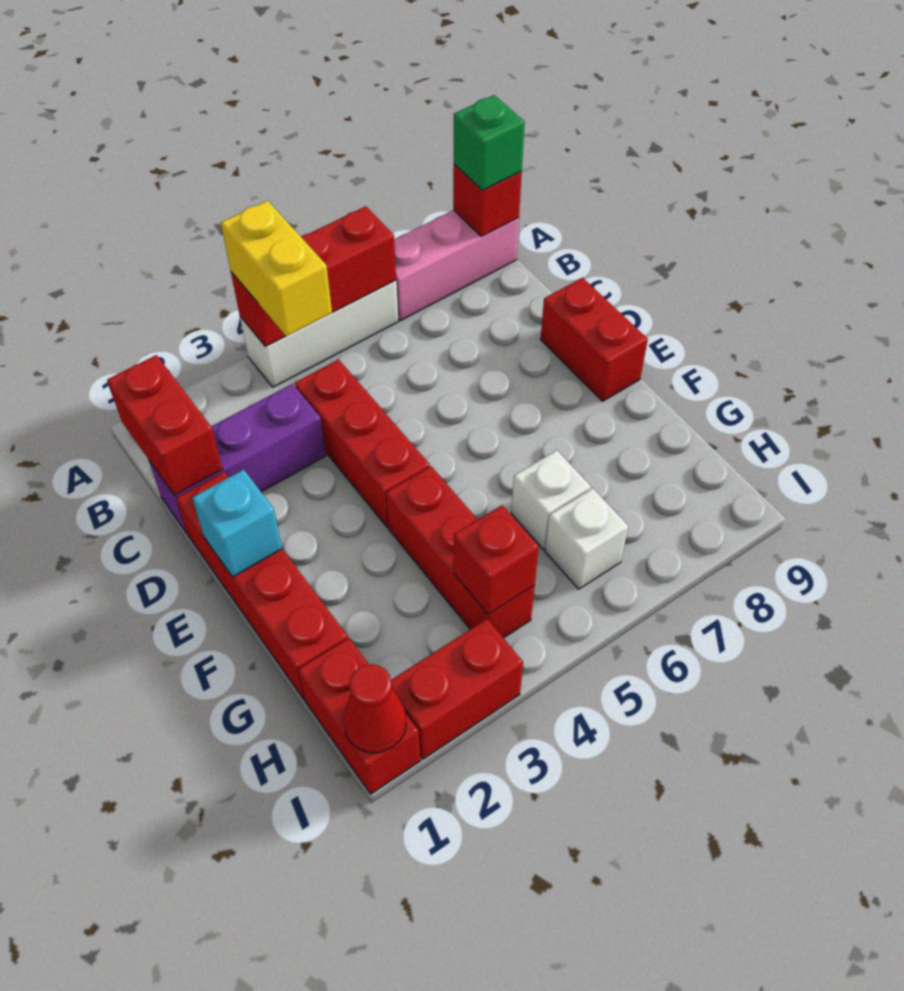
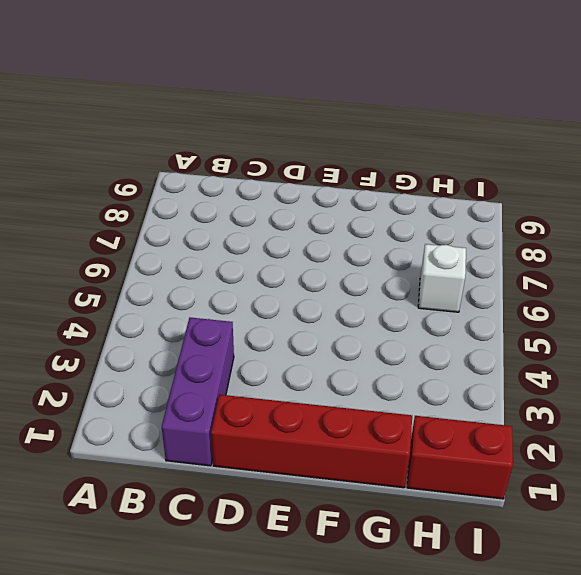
none -> white brick A4:A6 level 1
none -> pink brick A7:A9 level 1
none -> red brick C4:E4 level 1

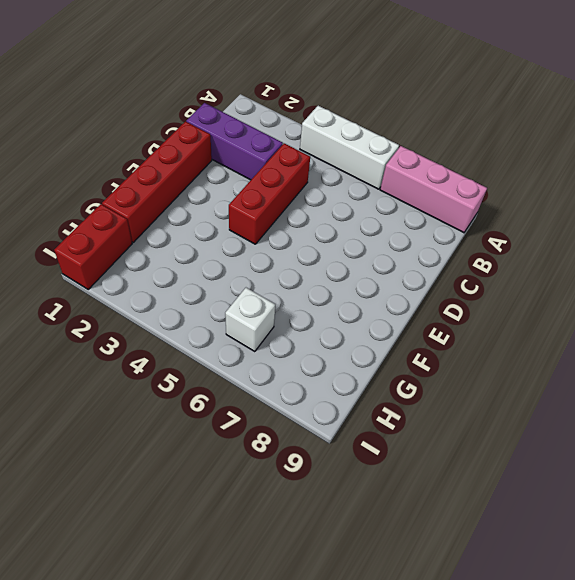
none -> red brick D9:E9 level 1
none -> red brick F4:H4 level 1
none -> white brick G6 level 1

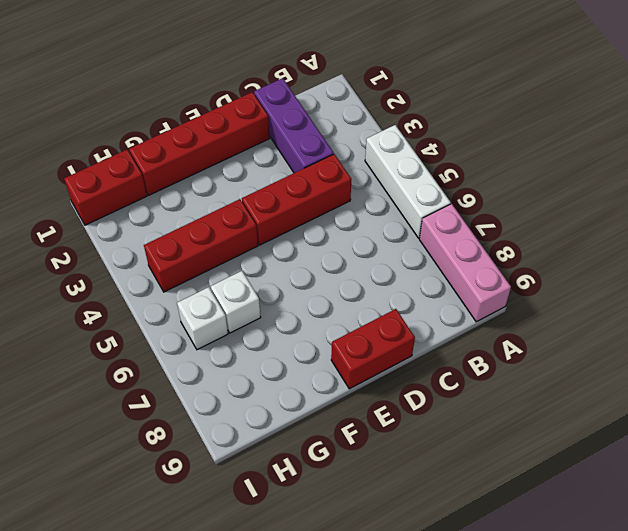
none -> red brick I2:I3 level 1
none -> red brick A4:A6 level 2
none -> red brick A9 level 2

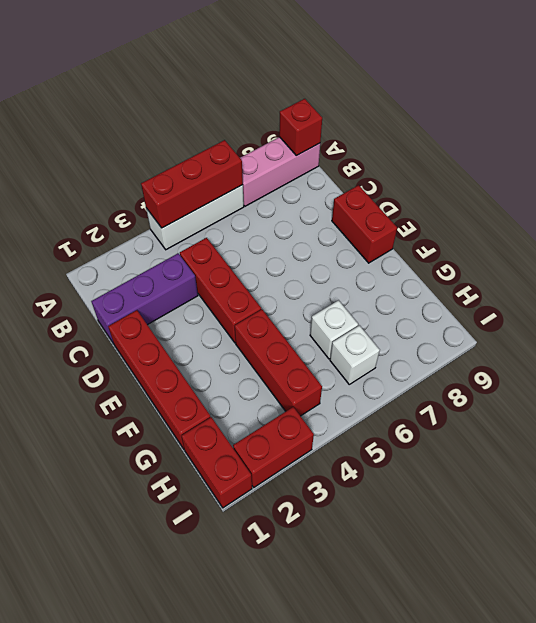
none -> red brick B1:C1 level 2
none -> cyan brick E1 level 2
none -> red brick H4 level 2

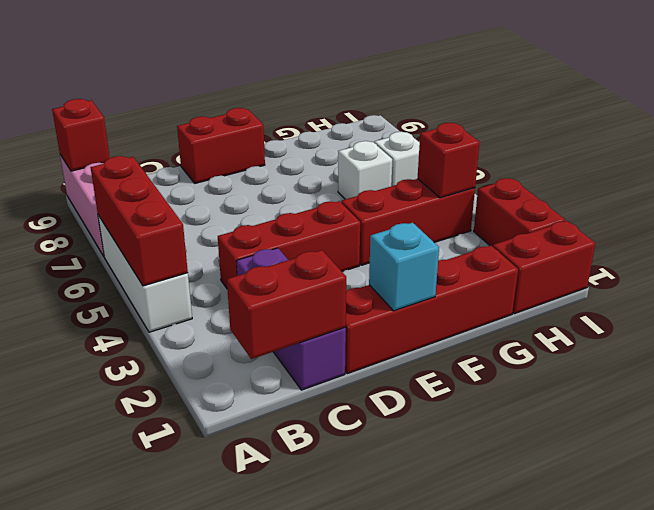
none -> red cone I1 level 2
none -> yellow brick A4:B4 level 3
none -> green brick A9 level 3

